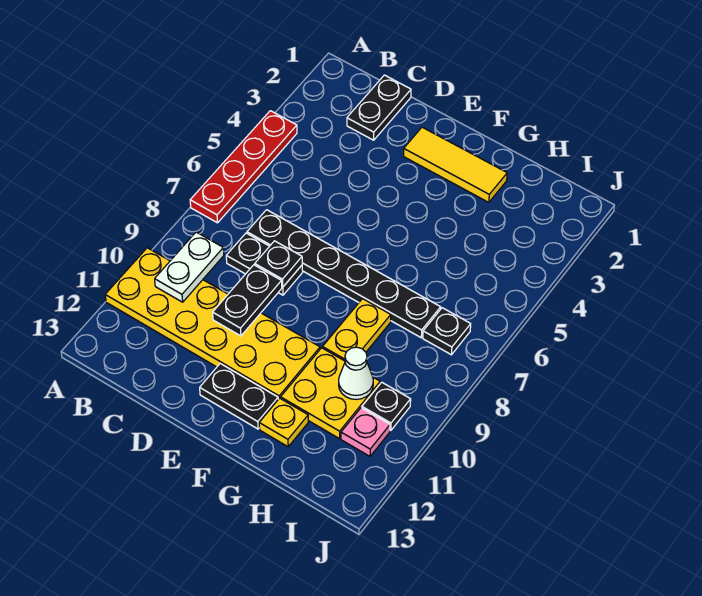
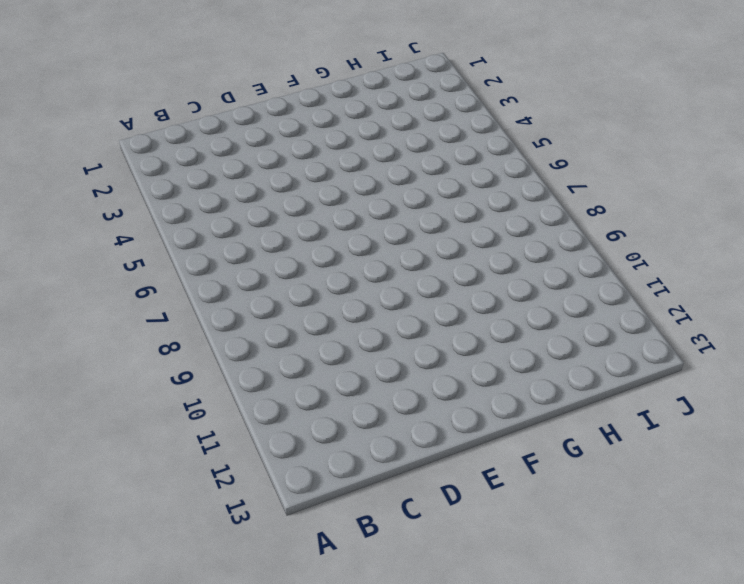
none -> red plate A4:A7 level 1
none -> yellow plate A10:F11 level 1
none -> black plate C1:C2 level 1

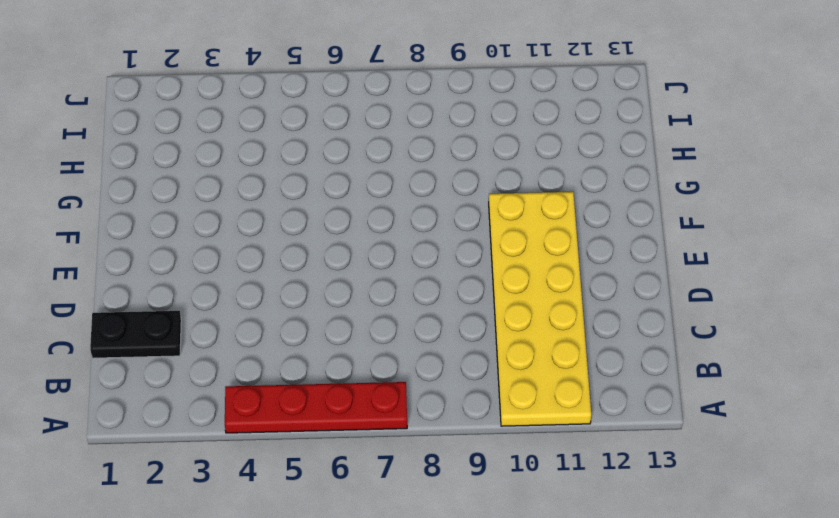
none -> black plate C7:H7 level 1
none -> black plate C8:D8 level 1
none -> yellow tile E2:G2 level 1

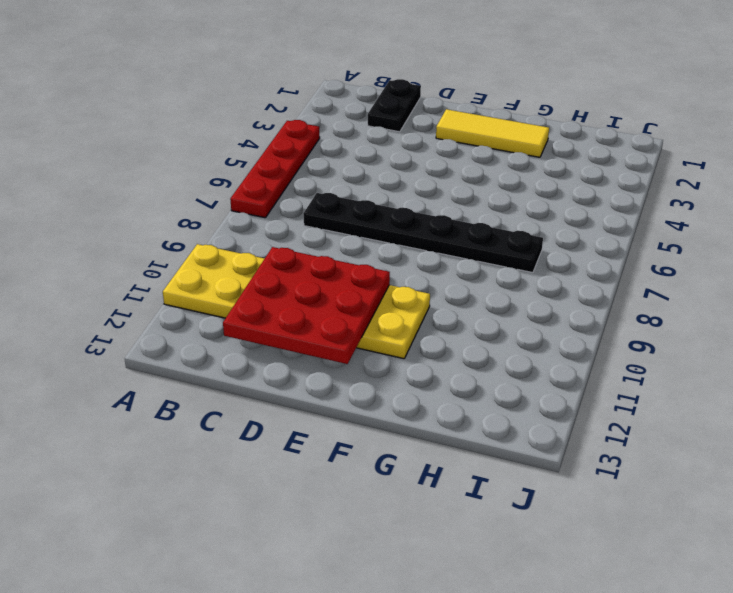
red plate C10:E12 level 2 -> black plate D9:D10 level 2
none -> black plate C8:D8 level 1
none -> black plate E12:F12 level 1
none -> yellow plate G8:G9 level 1

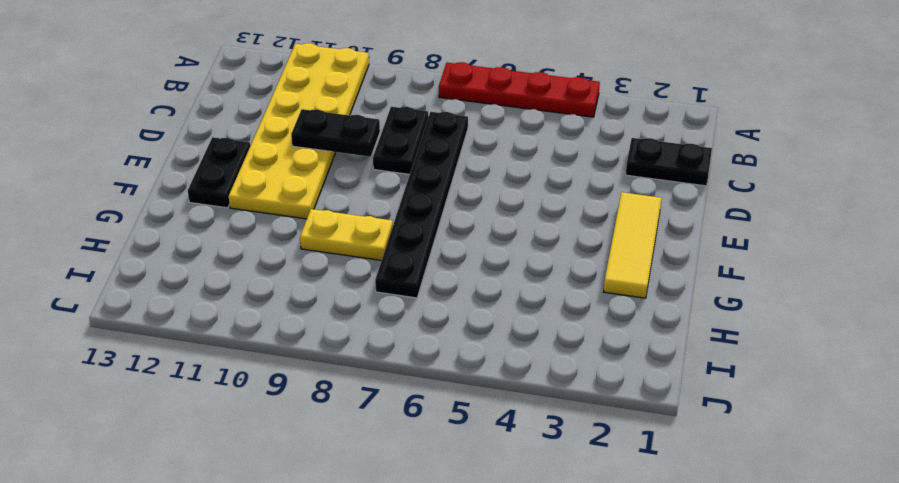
none -> yellow plate G10:H11 level 1
none -> yellow plate G12 level 1
none -> black plate I7 level 1

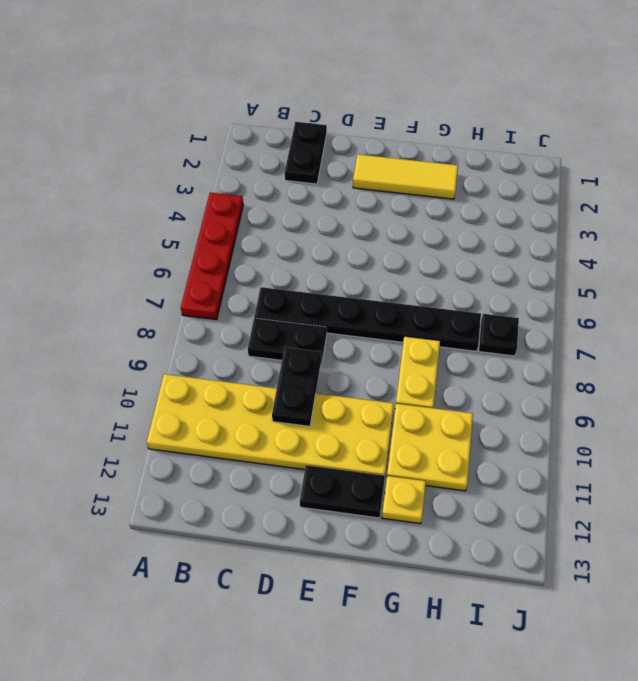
none -> black plate I10 level 1
none -> pink plate I11 level 1
none -> white plate B9:B10 level 2

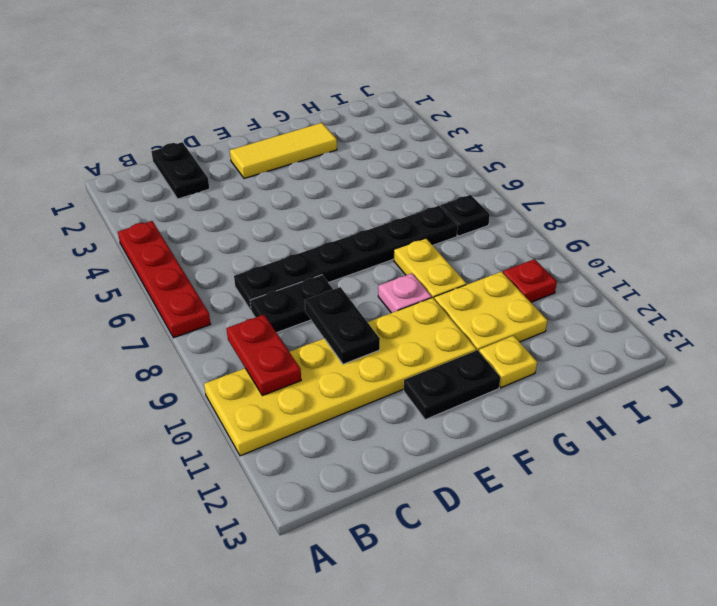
red plate B9:B10 level 2 -> white plate B9:B10 level 2
pink plate F9 level 1 -> pink plate I11 level 1
red plate I10 level 1 -> black plate I10 level 1
none -> black plate D8 level 2
none -> white cone H10 level 2

